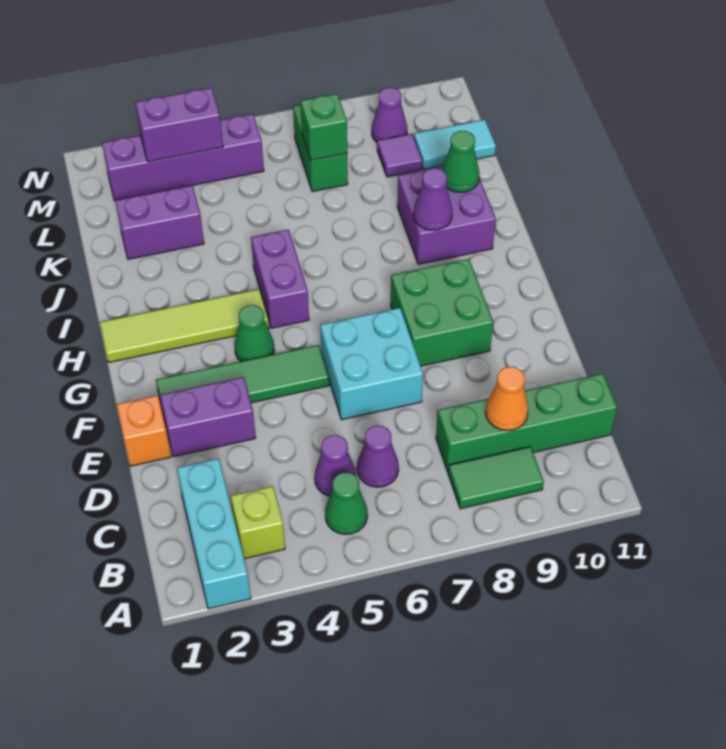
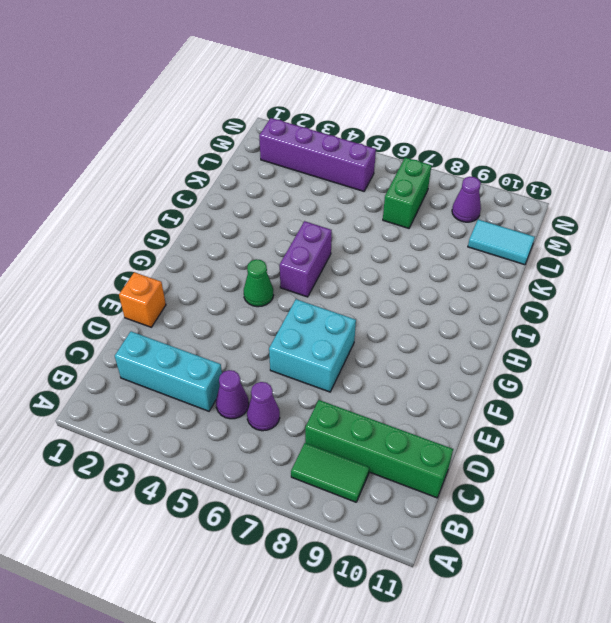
cyan brick C2:C4 level 1 -> cyan brick A2:C2 level 1
none -> lime brick B3 level 1
none -> green cone B5 level 1
none -> purple brick E2:E3 level 1

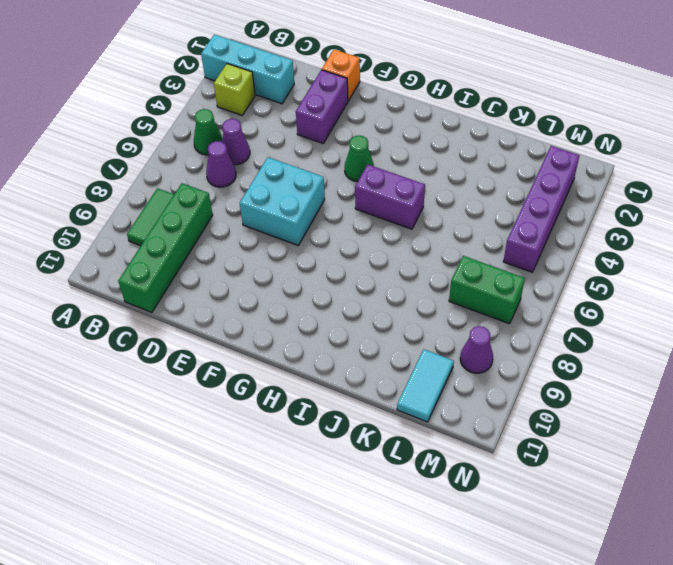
none -> green tile F2:F5 level 1
none -> green brick F8:G9 level 1
none -> lime tile H1:H4 level 1

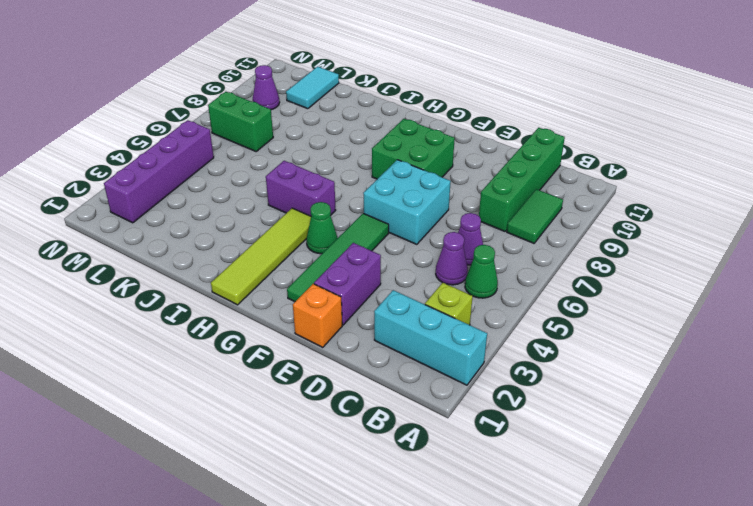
none -> purple brick I9:J10 level 1
none -> purple brick K2:K3 level 1
none -> purple tile L9 level 1

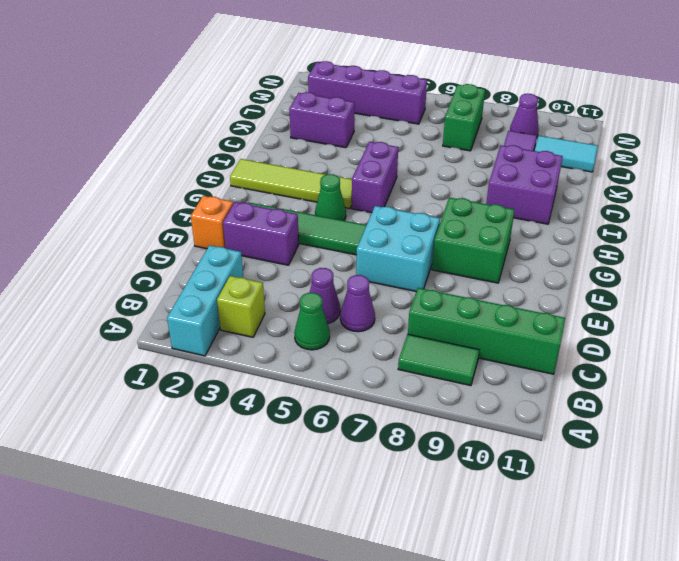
none -> orange cone C9 level 2
none -> purple cone I9 level 2
none -> green cone J10 level 2

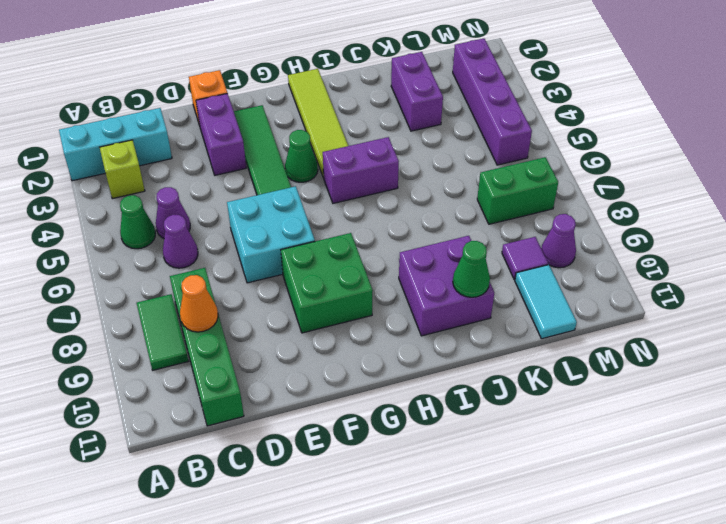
none -> purple cone I9 level 2
none -> green brick L7 level 2
none -> purple brick M3:M4 level 2

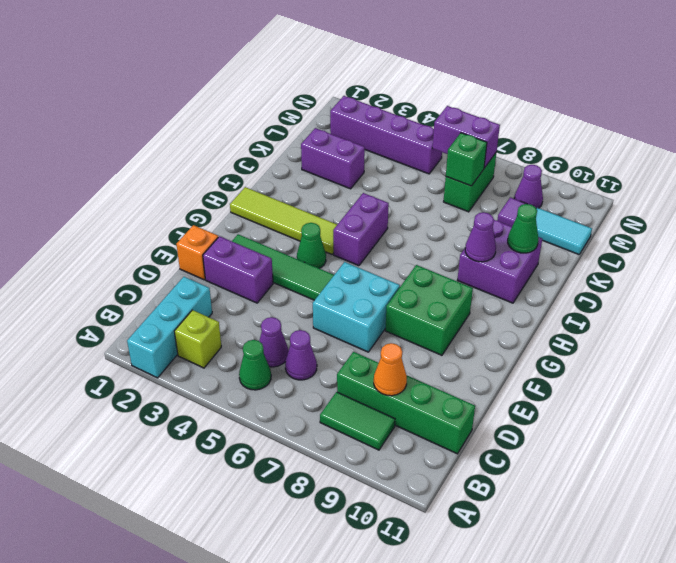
purple brick M6:M7 level 2 -> purple brick M3:M4 level 2

